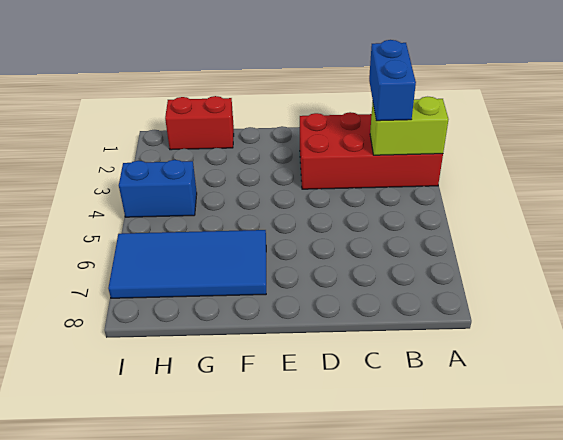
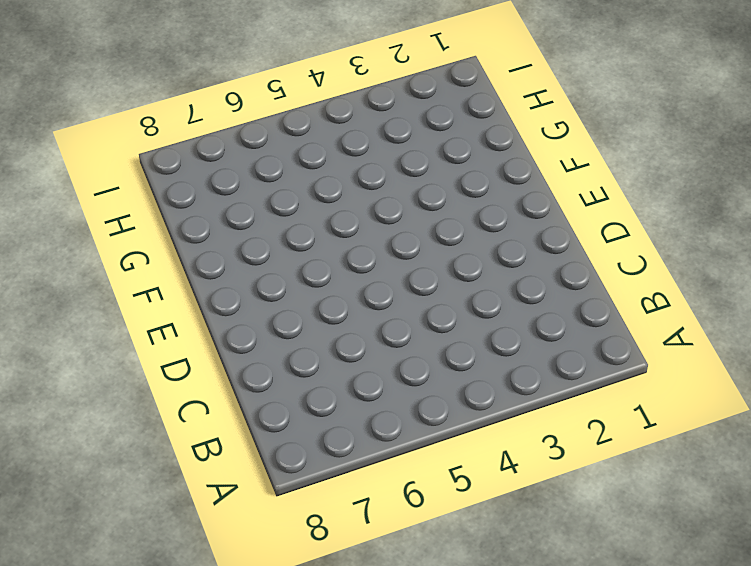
none -> red brick A2:D3 level 1
none -> blue tile F6:I7 level 1

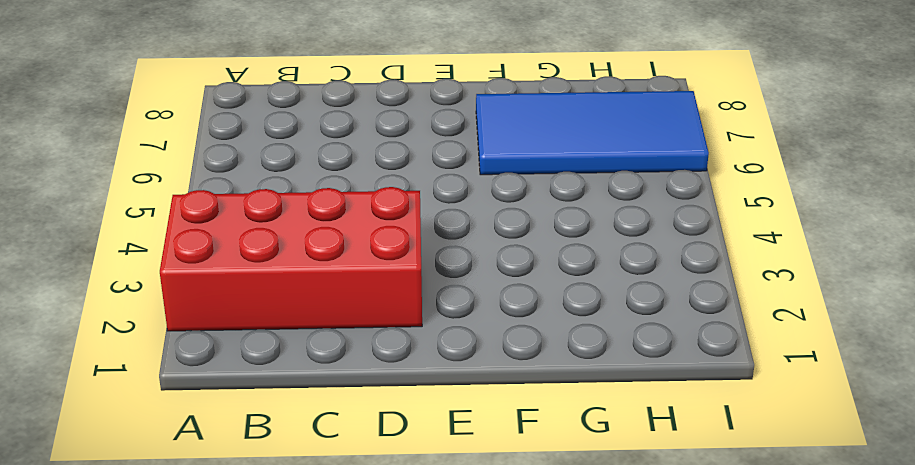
none -> red brick G1:H1 level 1
none -> blue brick H4:I4 level 1

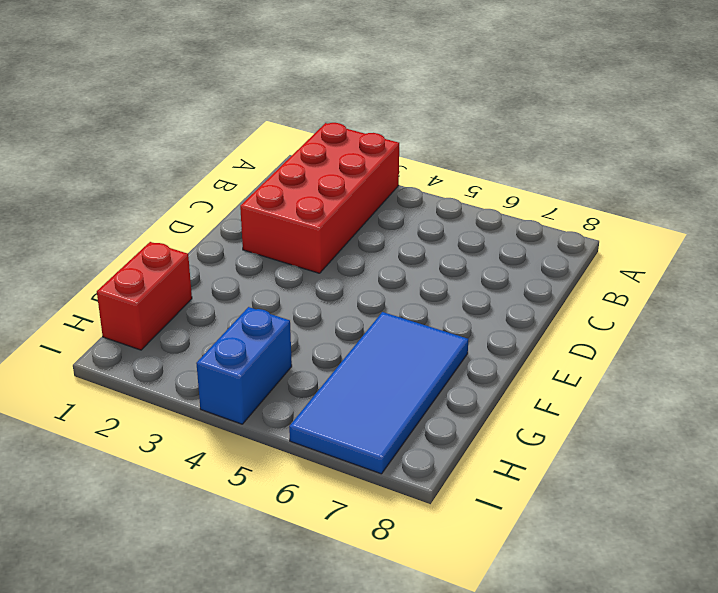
none -> lime brick A3:B3 level 2
none -> blue brick B2:B3 level 3

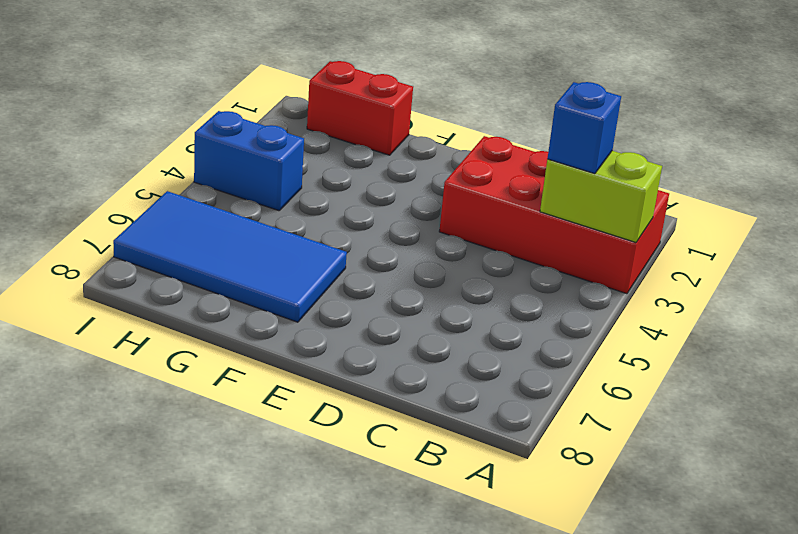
blue brick B3 level 3 -> blue brick B2:B3 level 3

